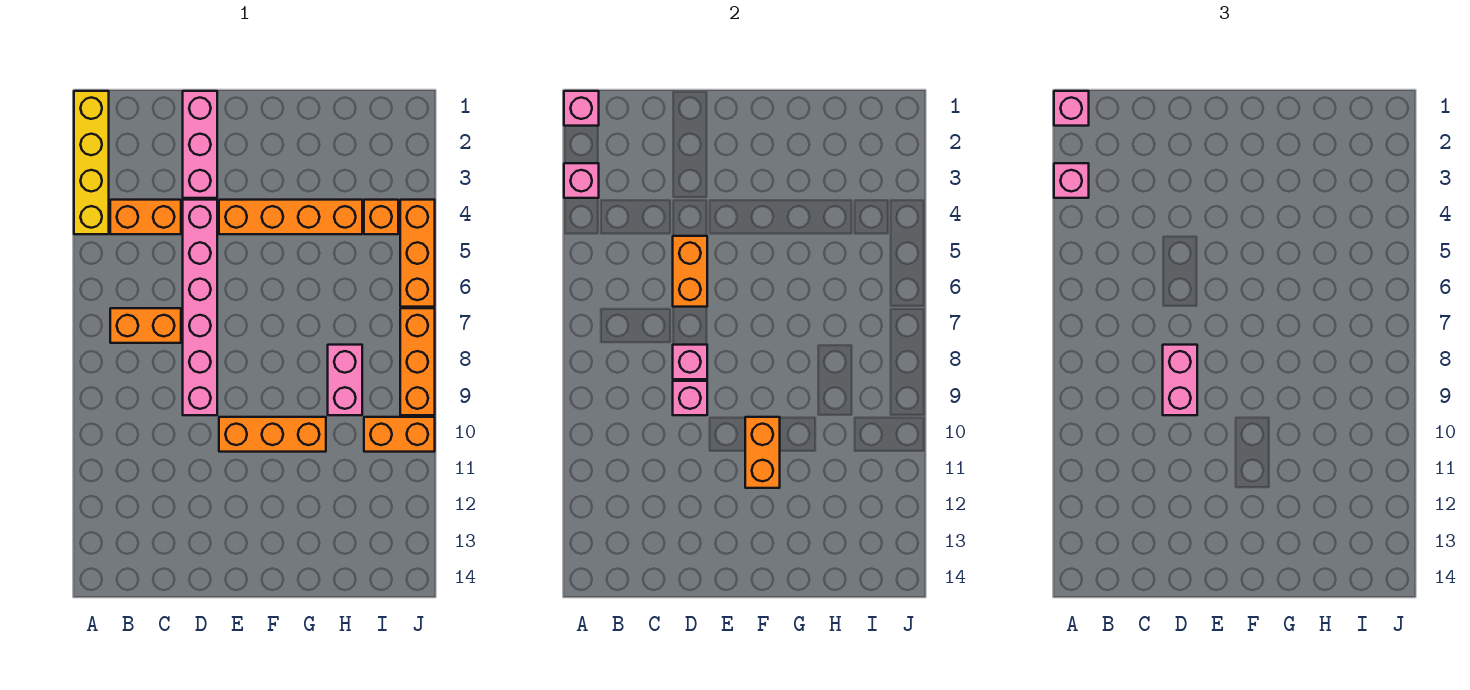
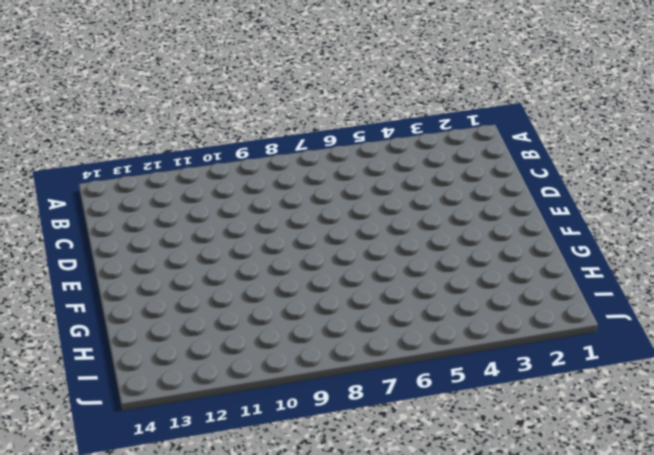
none -> yellow brick A1:A4 level 1
none -> orange brick B4:C4 level 1
none -> orange brick B7:C7 level 1

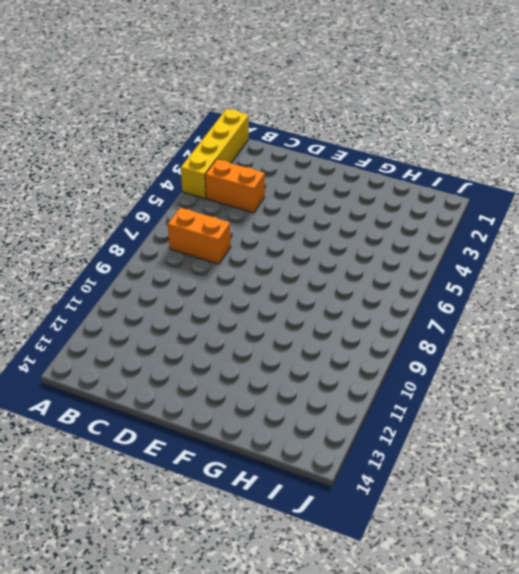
none -> pink brick D1:D3 level 1
none -> pink brick D4:D9 level 1
none -> orange brick E4:H4 level 1

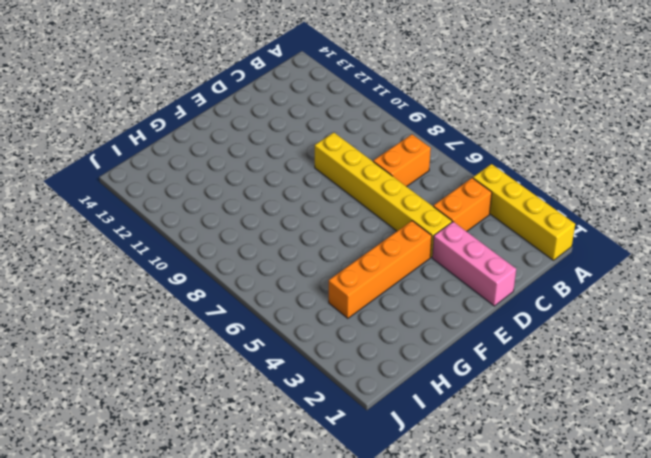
yellow brick D4:D9 level 1 -> pink brick D4:D9 level 1
none -> orange brick E10:G10 level 1
none -> pink brick H8:H9 level 1
none -> orange brick I4 level 1

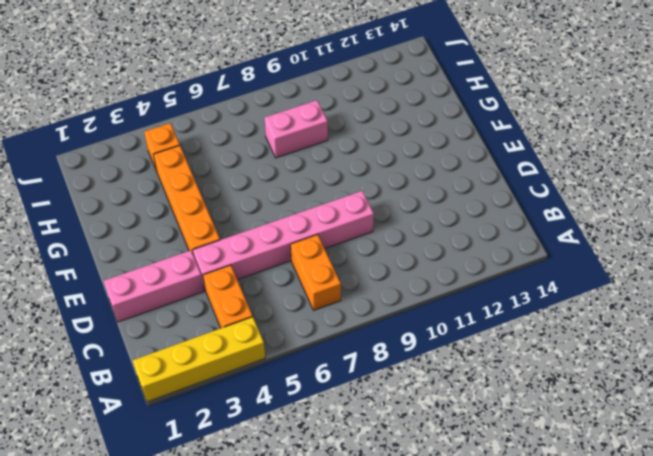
none -> orange brick E10:G10 level 1
none -> orange brick I10:J10 level 1
none -> orange brick J4:J6 level 1

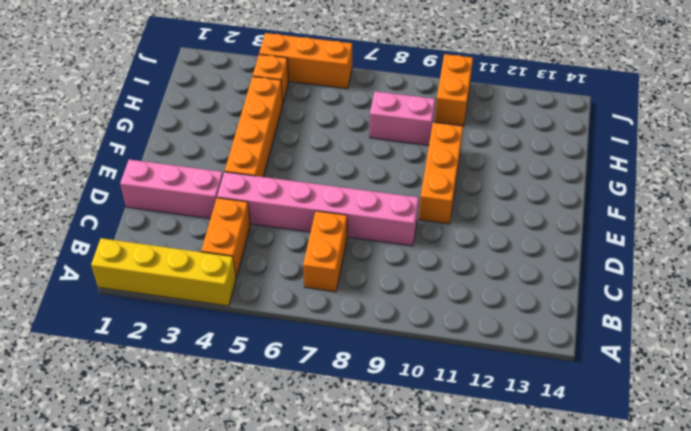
none -> orange brick J7:J9 level 1
none -> pink brick A1 level 2
none -> pink brick A3 level 2

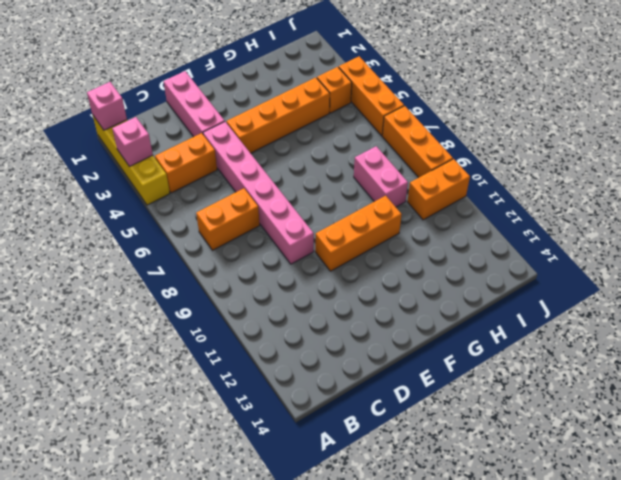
none -> orange brick D5:D6 level 2
none -> pink brick D8 level 2
none -> pink brick D9 level 2

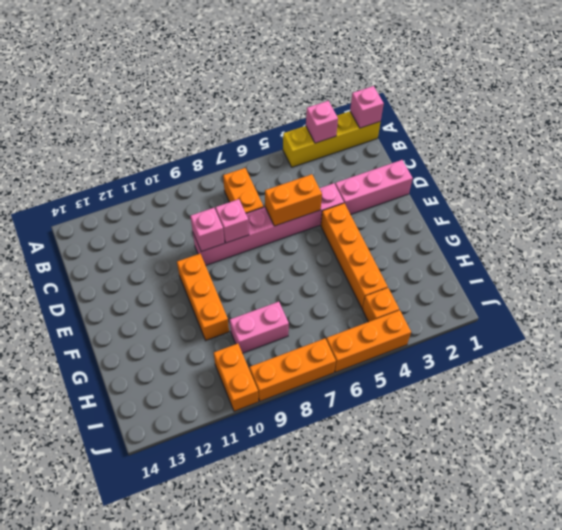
none -> orange brick B4:C4 level 1
none -> orange brick F10:F11 level 2
none -> pink brick A1 level 3

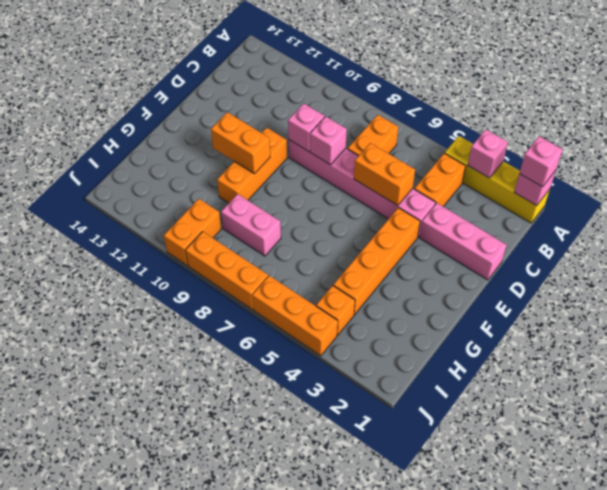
none -> pink brick A3 level 3
none -> pink brick D8:D9 level 3

